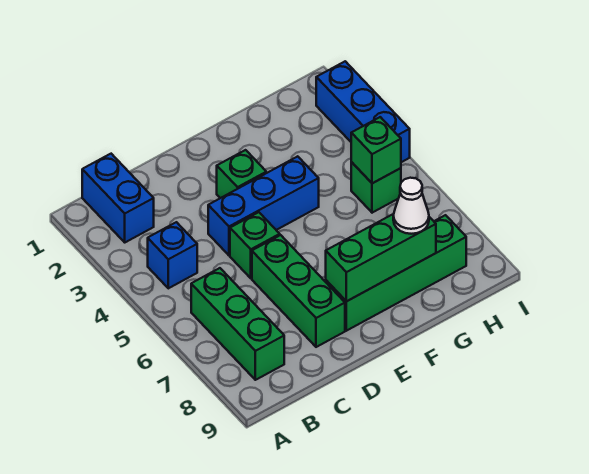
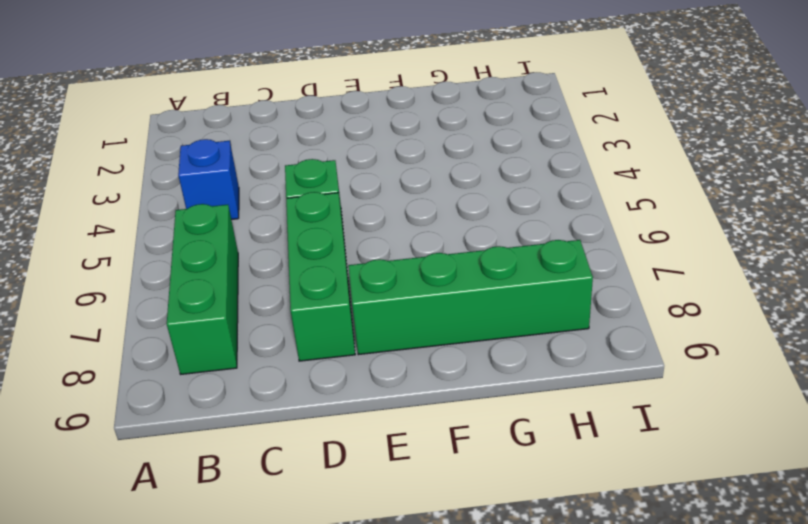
none -> blue brick B1:B2 level 1
none -> blue brick D4:F4 level 1
none -> green brick E3 level 1

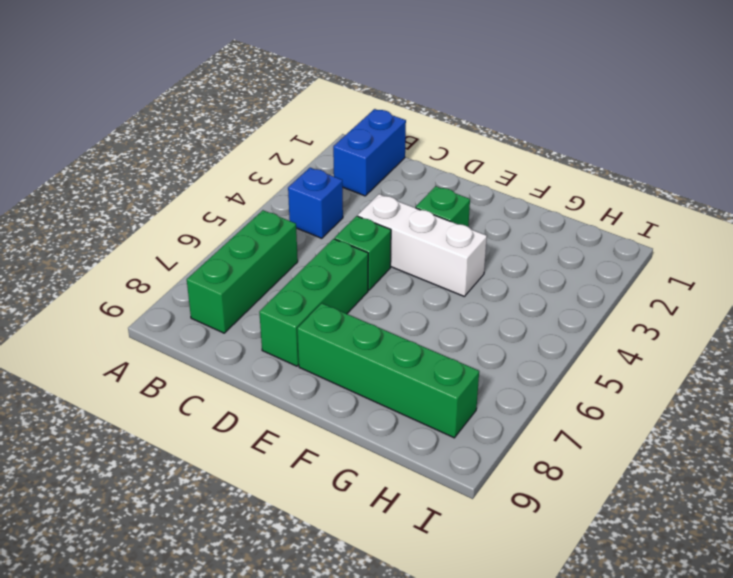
white brick D4:F4 level 1 -> blue brick D4:F4 level 1
none -> green brick H5 level 1
none -> blue brick I2:I4 level 1
none -> green brick E8:G8 level 2

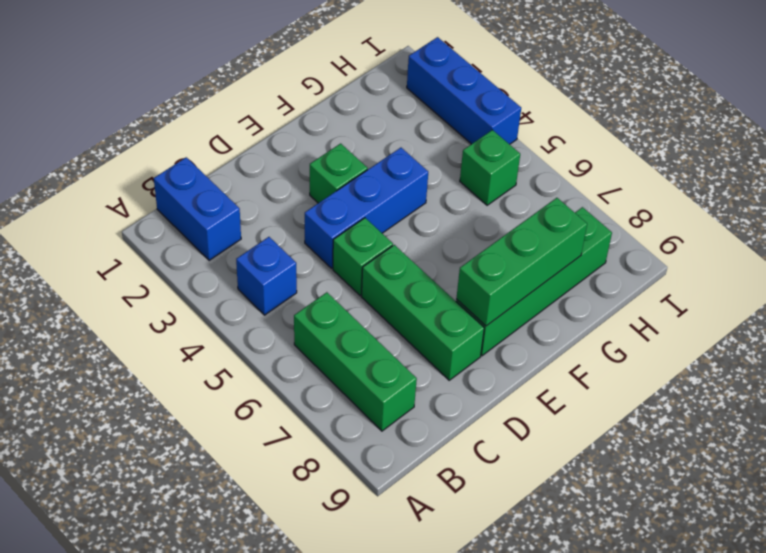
none -> green brick H5 level 2
none -> white cone G8 level 3

